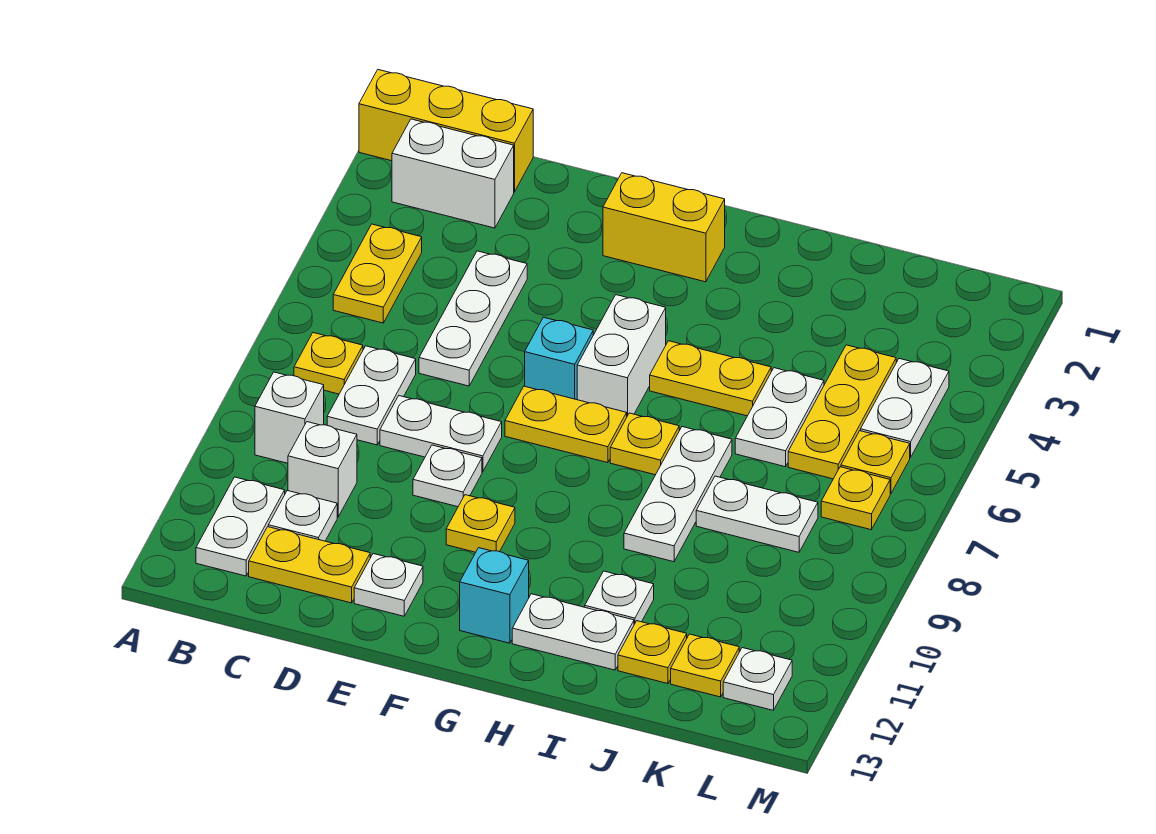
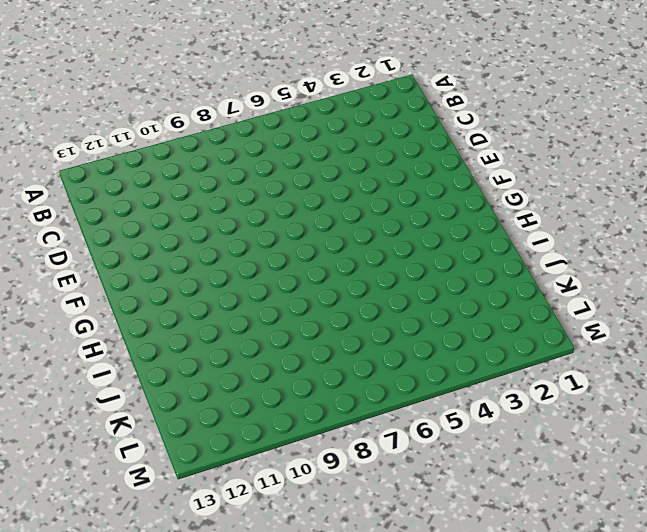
none -> yellow brick A1:C1 level 1
none -> white brick B2:C2 level 1
none -> yellow plate B4:B5 level 1
none -> yellow plate B7 level 1

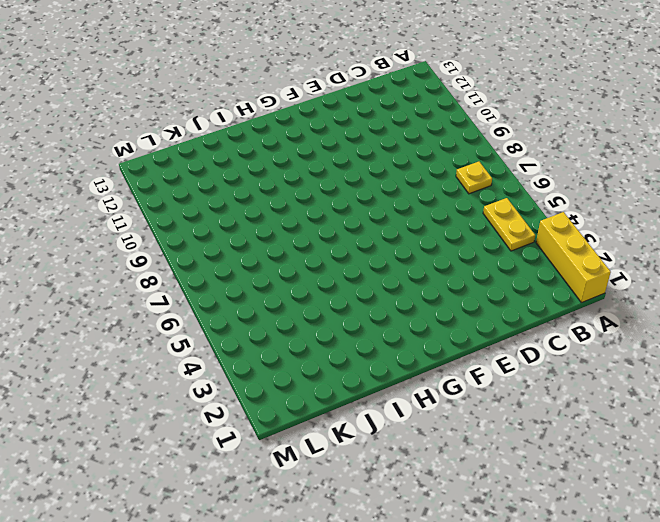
yellow brick A1:A3 level 1 -> yellow brick A1:C1 level 1
none -> white brick B2:C2 level 1
none -> white brick B9 level 1
none -> white plate B11:B12 level 1
none -> white plate C7:C8 level 1

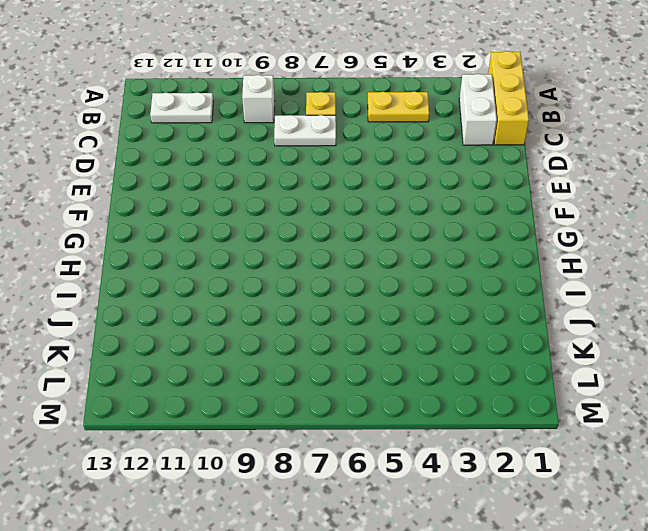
none -> white brick C10 level 1
none -> white plate C11 level 1
none -> yellow plate C12:D12 level 1
none -> white plate D4:D6 level 1

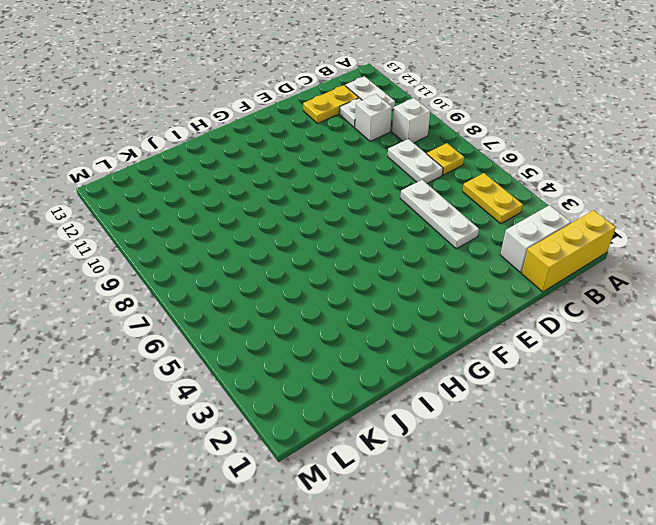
none -> white plate D8:E8 level 1
none -> white plate E9 level 1
none -> white plate E12 level 1
none -> yellow brick F2:G2 level 1

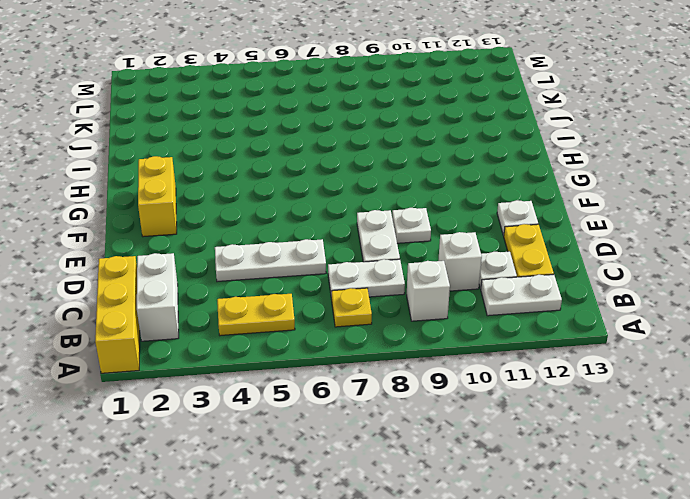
none -> cyan brick F6 level 1
none -> yellow plate F7:G7 level 1
none -> yellow plate F10 level 1
none -> white brick G5:G6 level 1

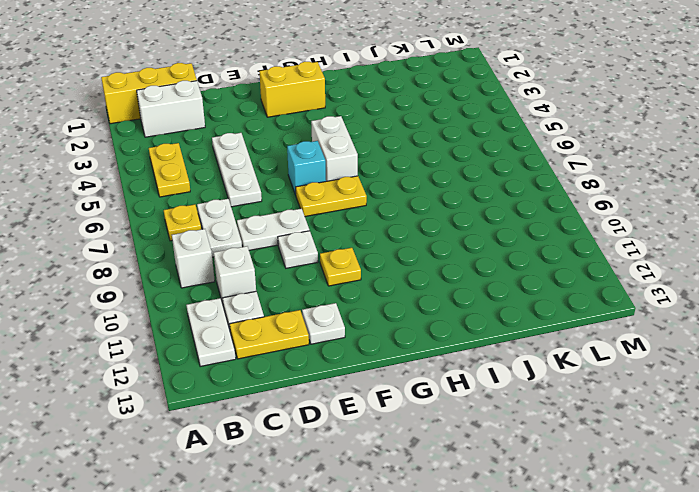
none -> cyan brick G12 level 1
none -> yellow plate H5:I5 level 1
none -> yellow plate H7 level 1
none -> white plate H12:I12 level 1

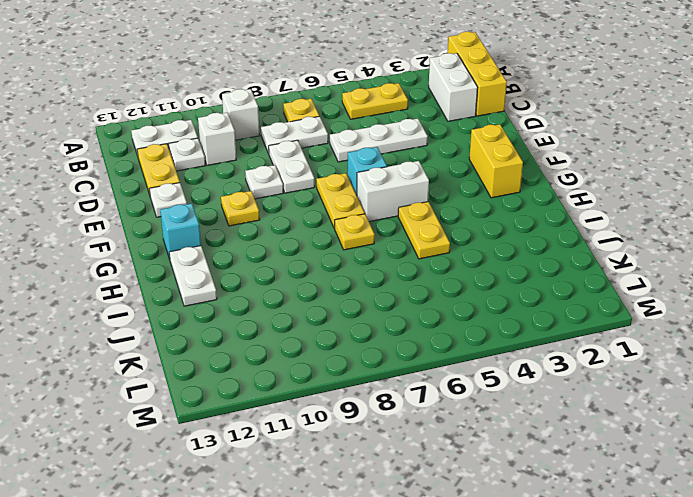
none -> white plate I7:I9 level 1
none -> white plate I11 level 1
none -> white plate J5:J6 level 1
none -> white plate J8:K8 level 1

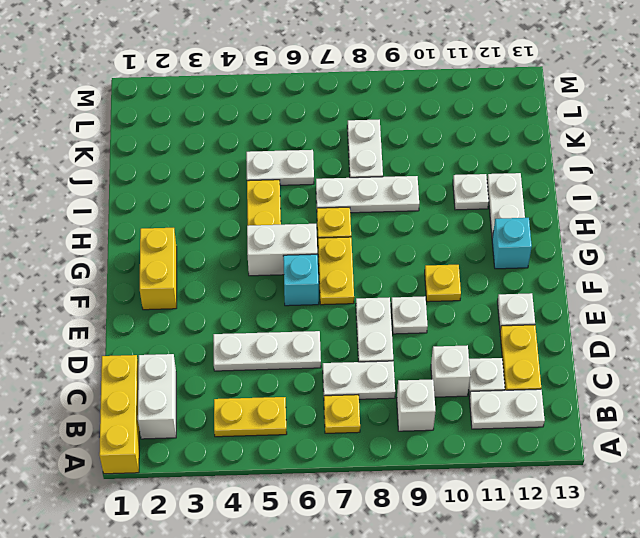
none -> yellow plate J12 level 1
none -> yellow plate K4:K6 level 1
none -> yellow plate K12 level 1
none -> white plate L4:L5 level 1

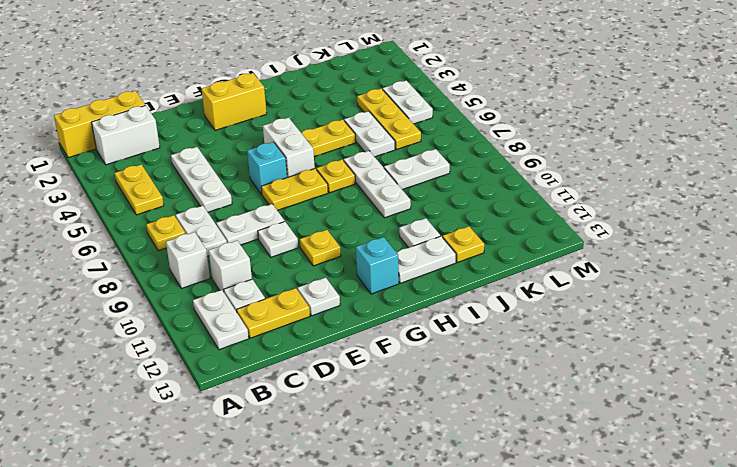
none -> yellow plate K12 level 1
none -> yellow plate L6 level 1
none -> yellow plate L7 level 1
none -> white plate L12 level 1

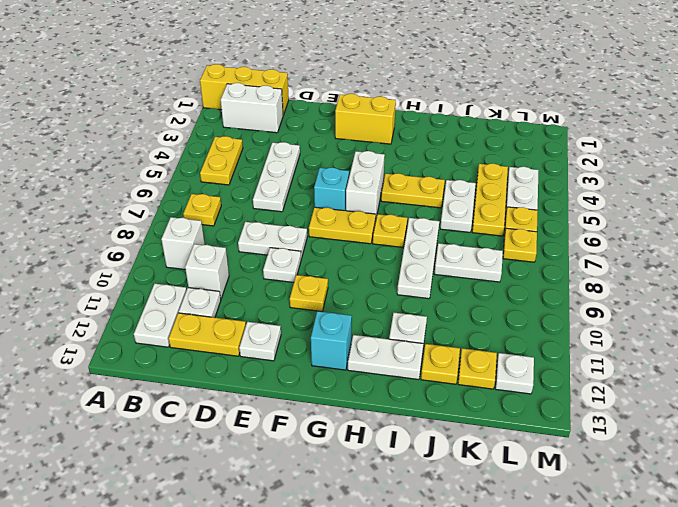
none -> white plate C7:C8 level 1

